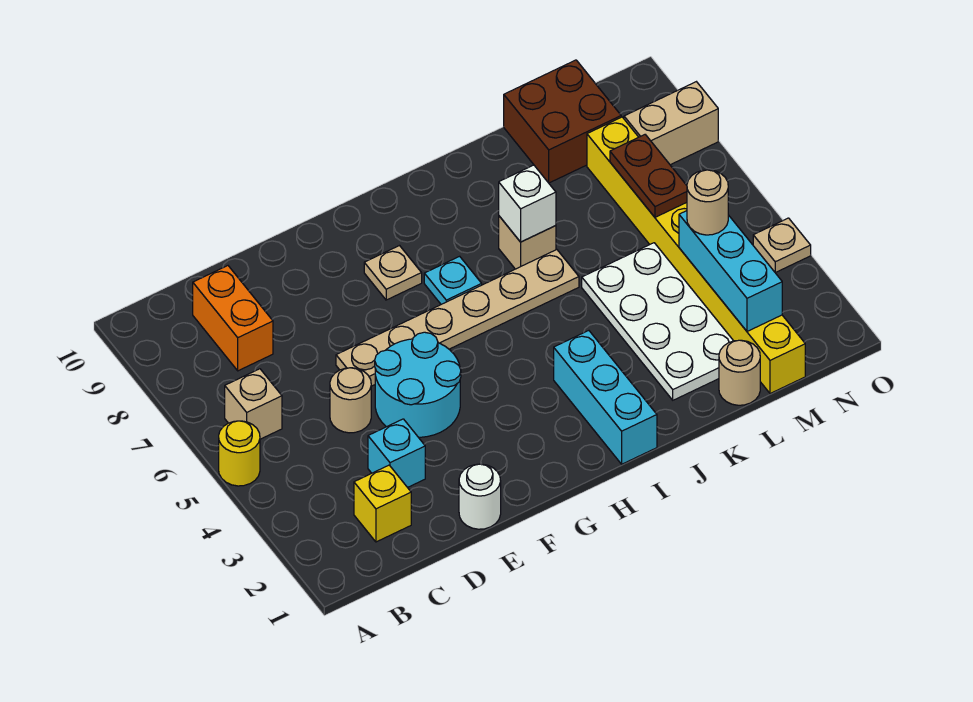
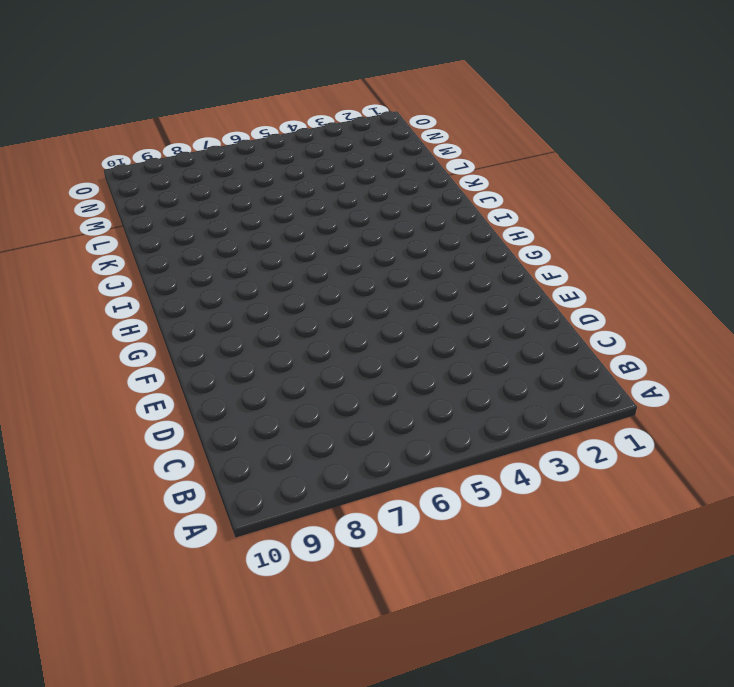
none -> yellow round brick A5 level 1
none -> tan brick B6 level 1
none -> yellow brick C2 level 1

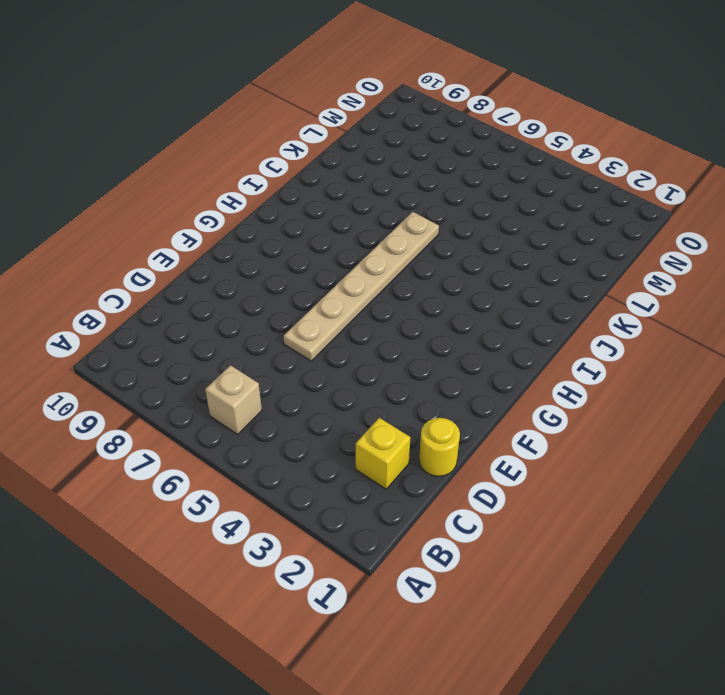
yellow round brick D1 level 1 -> yellow round brick A5 level 1
none -> orange brick C8:C9 level 1
none -> cyan brick D3 level 1
none -> tan round brick D5 level 1

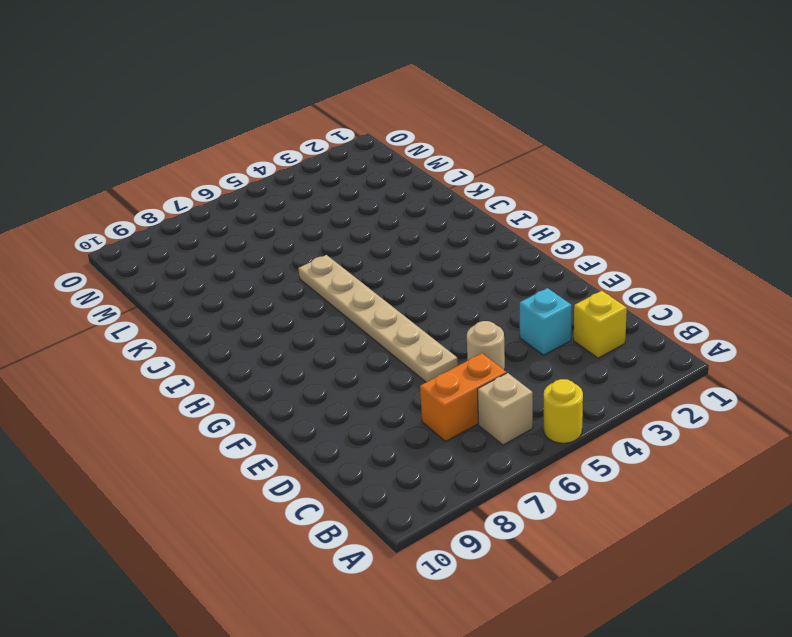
orange brick C6:C7 level 1 -> orange brick C8:C9 level 1
none -> white round brick E1 level 1
none -> cyan round brick E4:F5 level 1
none -> tan plate G8 level 1

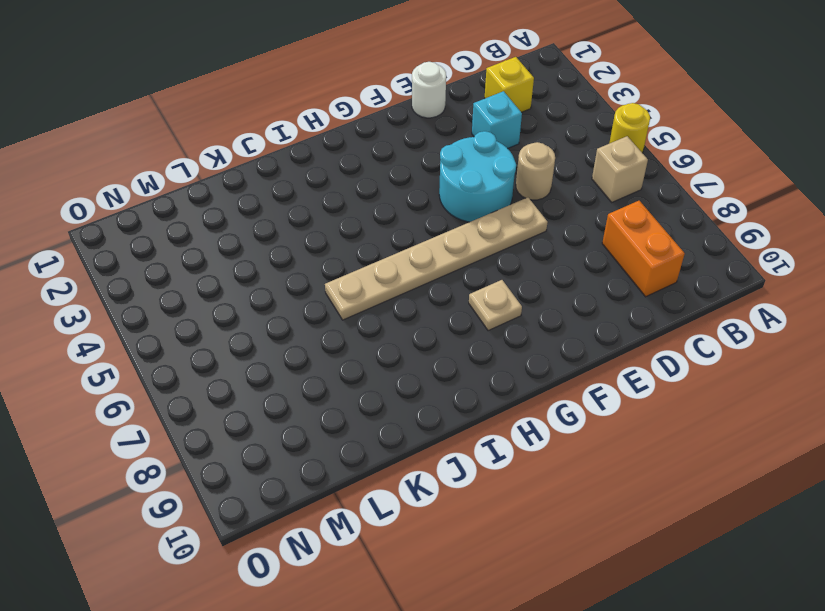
none -> cyan plate H7 level 1
none -> cyan brick I1:I3 level 1
none -> tan brick J7 level 1

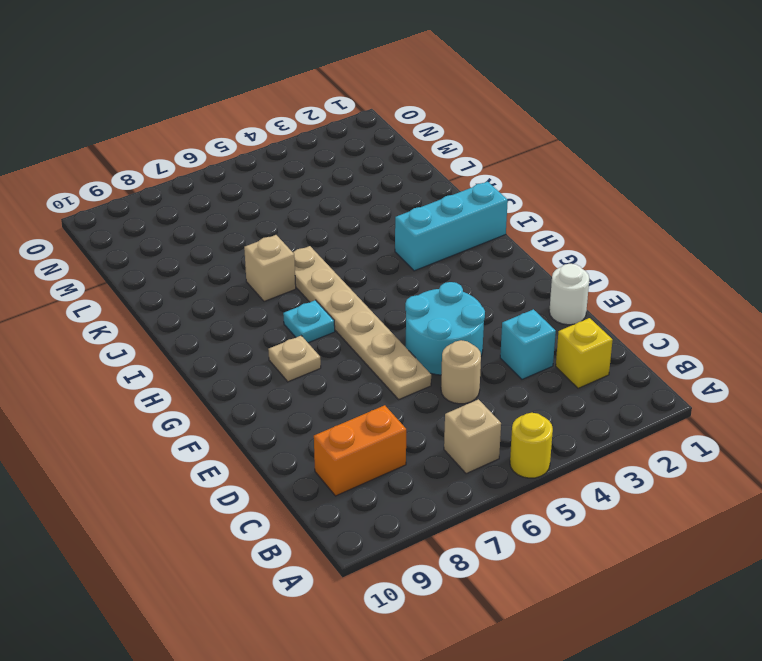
none -> white plate K2:L5 level 1
none -> tan round brick L1 level 1
none -> brown brick L9:M10 level 1

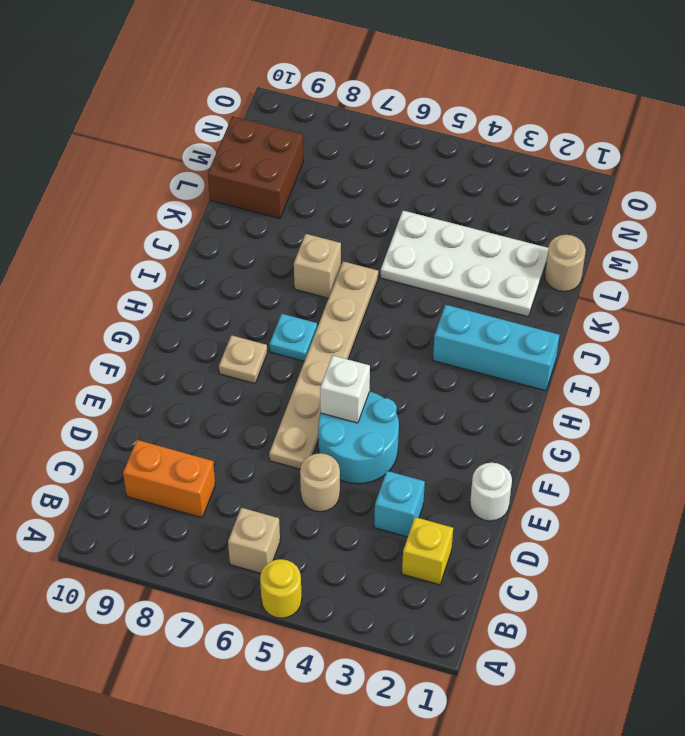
white brick F5 level 2 -> white brick J7 level 2
none -> yellow brick M1:M8 level 1
none -> tan brick N8:O8 level 1
none -> tan plate O4 level 1

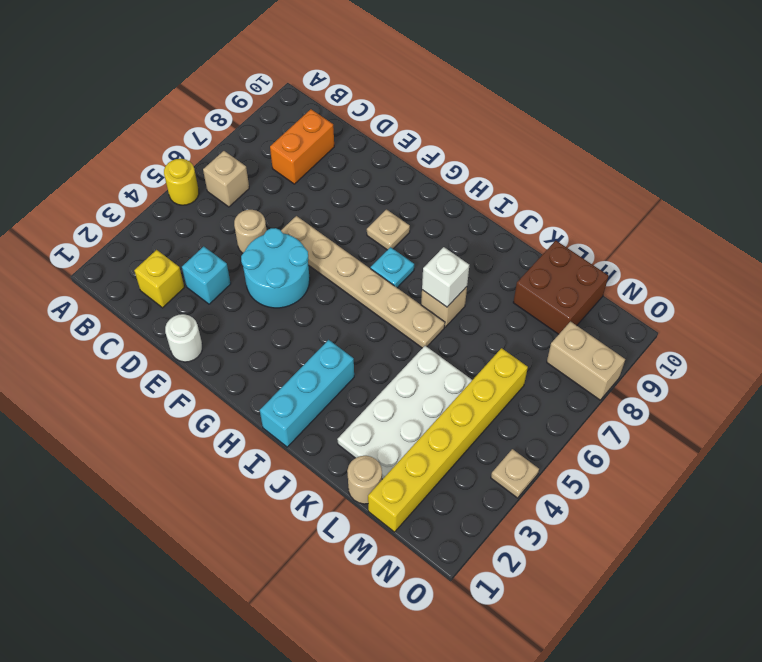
yellow brick M1:M6 level 1 -> yellow brick M1:M8 level 1
none -> cyan brick M2:M4 level 2
none -> brown plate M6:M7 level 2
none -> tan round brick M4 level 3

